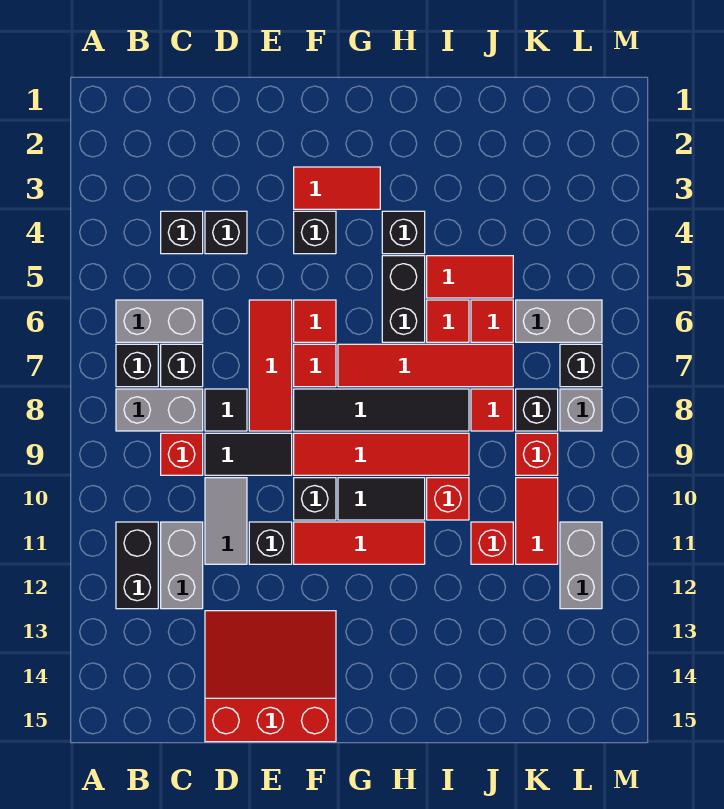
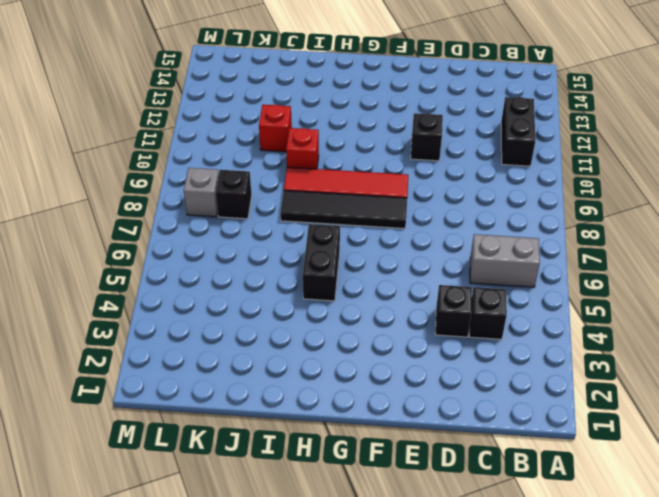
none -> black brick B7 level 1
none -> grey brick B8:C8 level 1
none -> black brick C7 level 1
none -> red brick C9 level 1

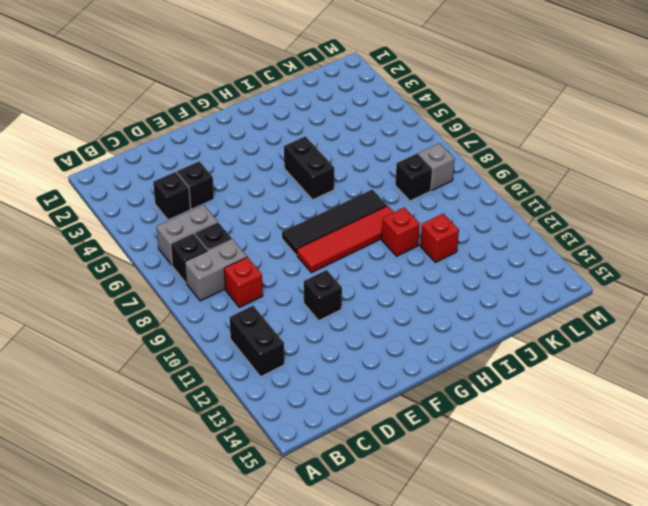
none -> grey brick C11:C12 level 1
none -> black tile D8 level 1
none -> black tile D9:E9 level 1
none -> grey tile D10:D11 level 1

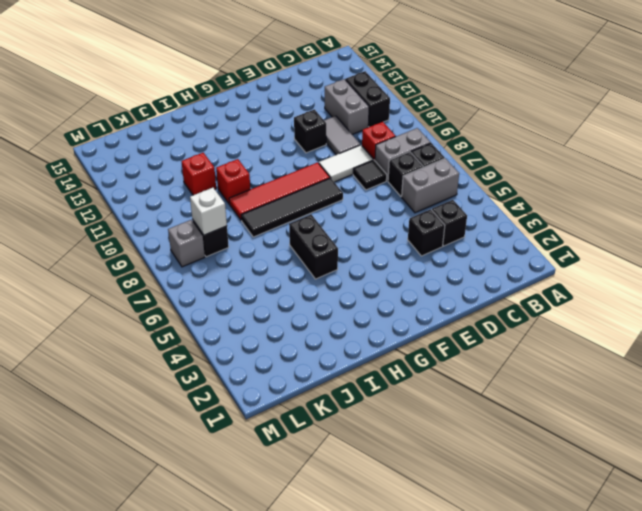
white tile D9:E9 level 1 -> black tile D9:E9 level 1
white brick K8 level 2 -> none
none -> red slope D13:F15 level 1 top 15
none -> red tile E6:E8 level 1
none -> red tile F3:G3 level 1
none -> black brick F4 level 1

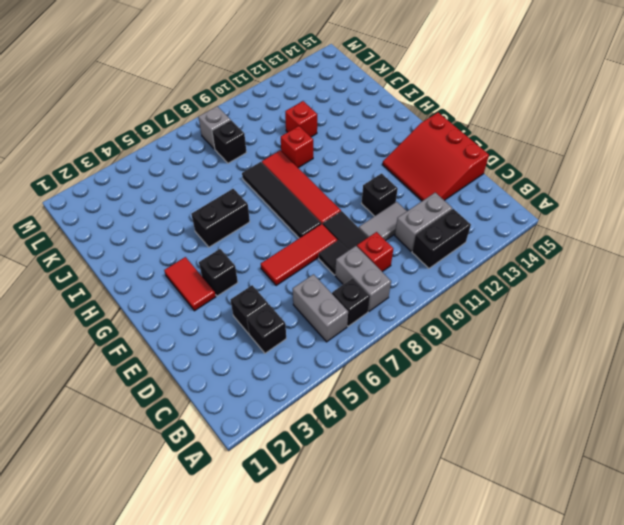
none -> black brick C7 level 1
none -> red tile F6 level 1
none -> red tile F7 level 1
none -> black brick F10 level 1

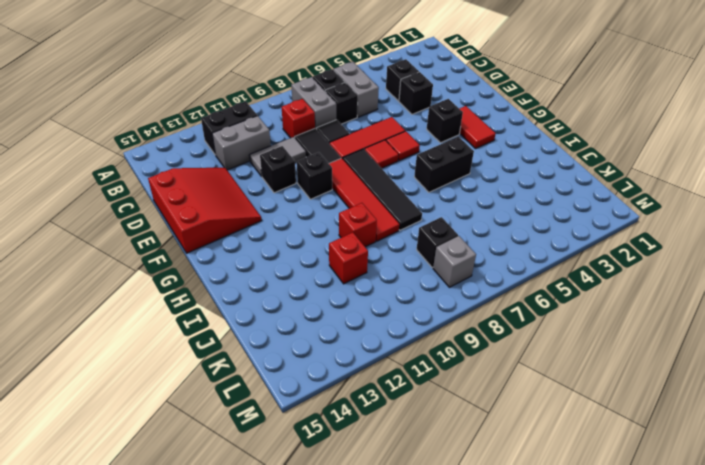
none -> red tile F11:H11 level 1
none -> red tile G7:J7 level 1
none -> black tile G10:H10 level 1
none -> black brick H4 level 1

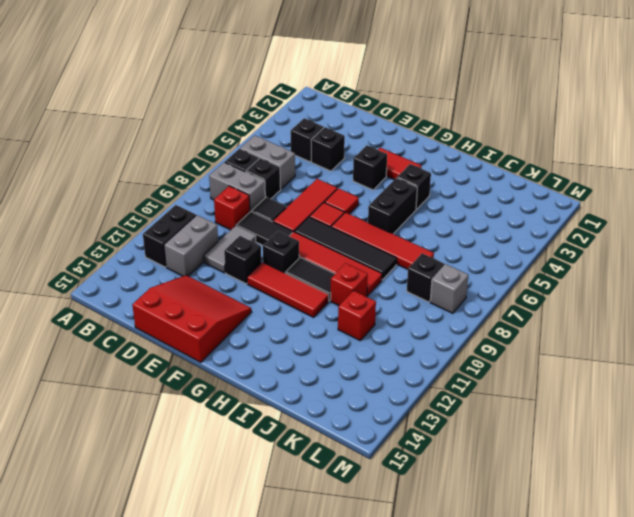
none -> red tile I5:J5 level 1
none -> red tile I6 level 1
none -> red tile J6 level 1
none -> red tile J8 level 1

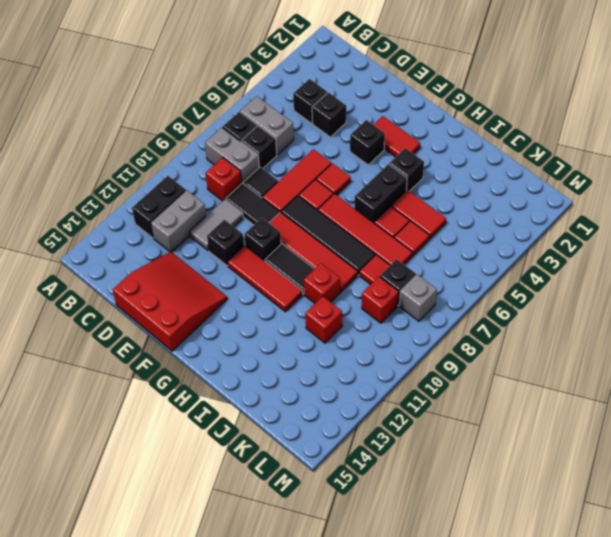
none -> grey brick K6:L6 level 1
none -> red tile K10:K11 level 1
none -> black brick L7 level 1
none -> grey brick L11:L12 level 1

